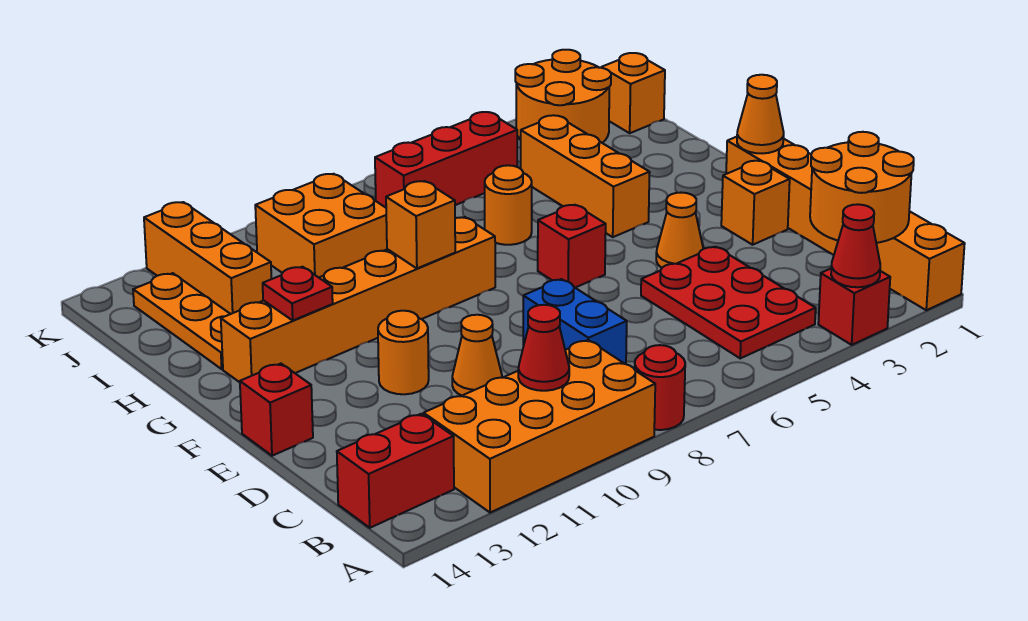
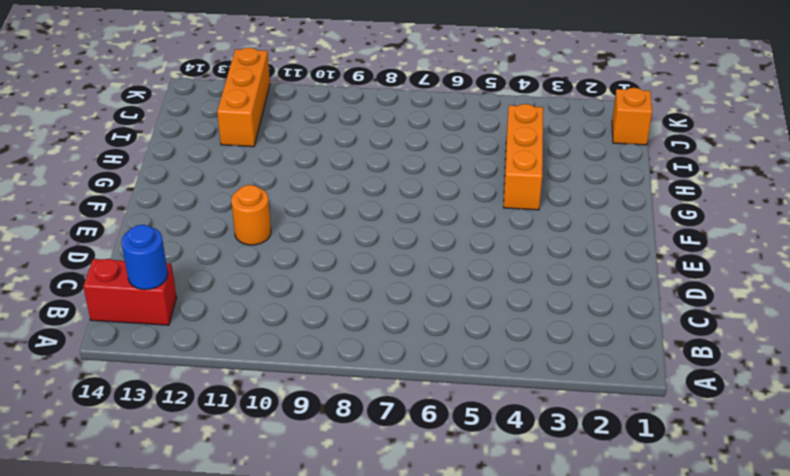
blue round brick B13 level 2 -> none
none -> orange brick A1:F1 level 1
none -> red brick A3 level 1
none -> red round brick A8 level 1

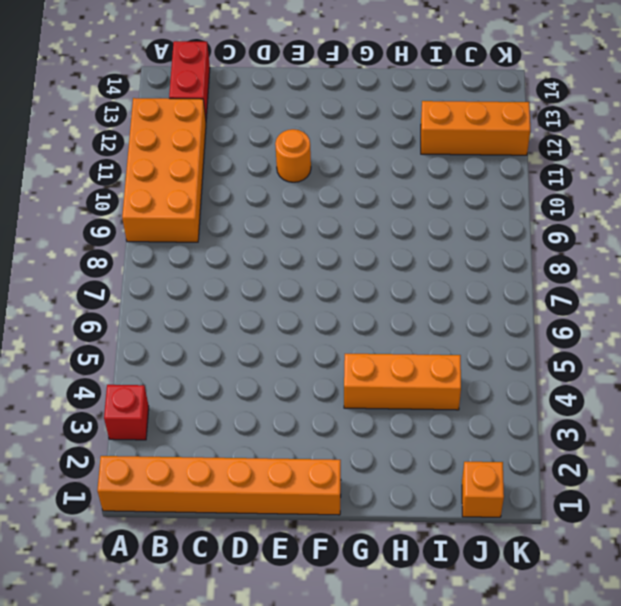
none -> red round brick A8 level 1
none -> red plate B4:D5 level 1
none -> blue brick C8:D8 level 1

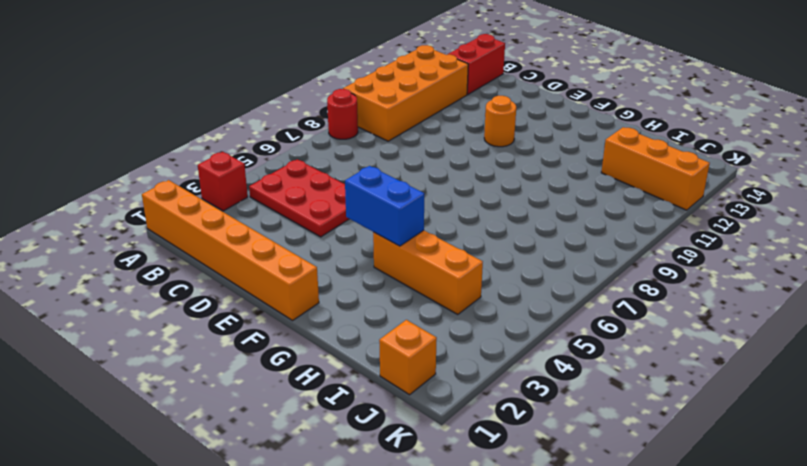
blue brick F4:G4 level 2 -> blue brick C8:D8 level 1
none -> orange cone D10 level 1
none -> orange brick E2 level 1
none -> orange cone E4 level 1

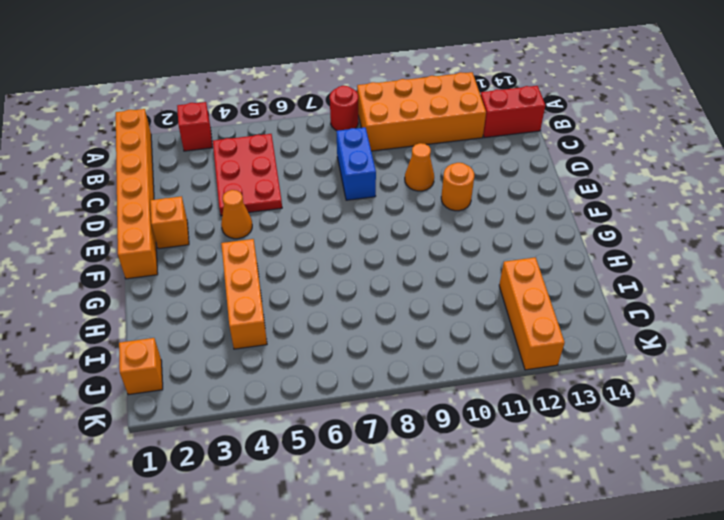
none -> red brick E14 level 1
none -> red brick F6 level 1
none -> orange brick G8:G13 level 1

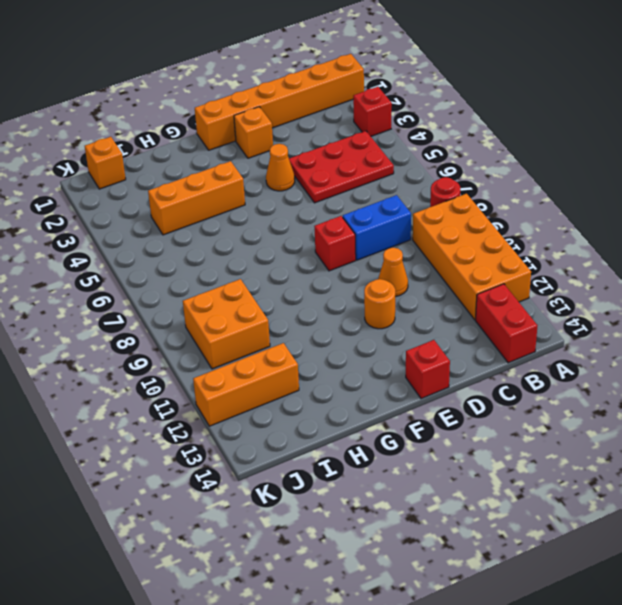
red brick E8 level 1 -> red brick F6 level 1
none -> orange brick G8:G13 level 1
none -> orange round brick H6 level 1
none -> orange plate H13:J13 level 1

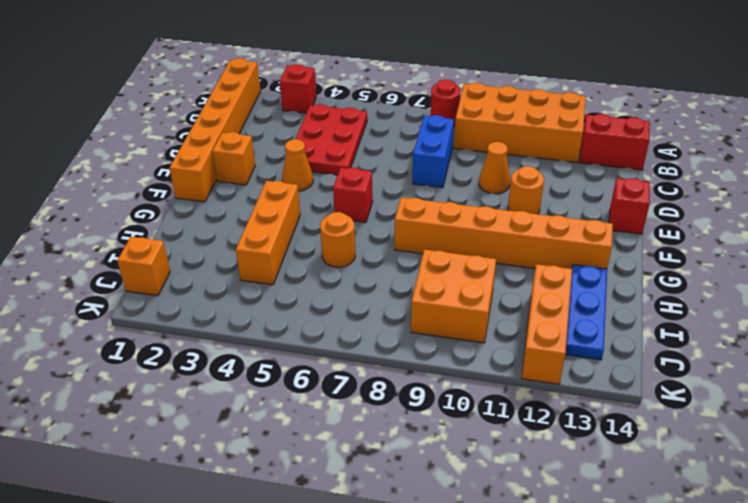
blue plate H13:J13 level 1 -> orange plate H13:J13 level 1
none -> orange round brick J2:K3 level 1
none -> red brick J5:J7 level 1
none -> red cone A3 level 2

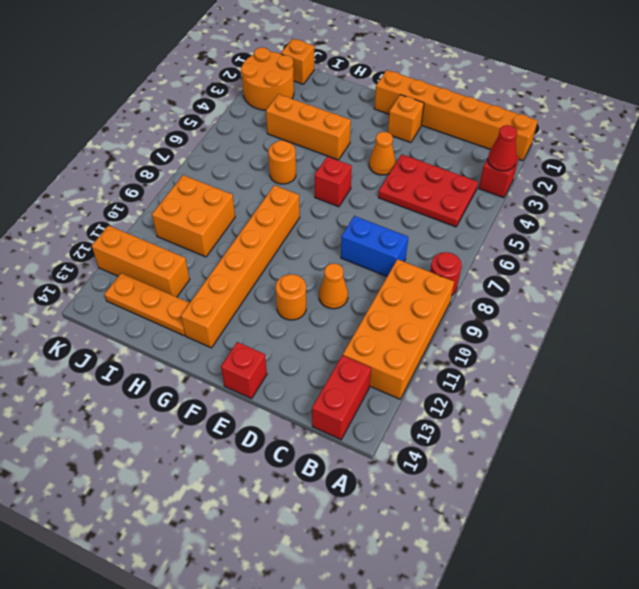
none -> red brick J5:J7 level 1
none -> orange round brick B1:C2 level 2
none -> red cone B10 level 2

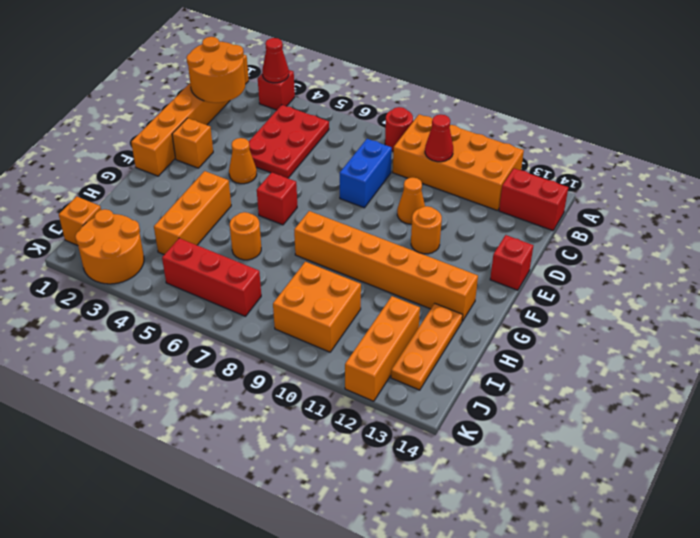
none -> orange cone F1 level 2
none -> orange brick G9 level 2
none -> red plate G12 level 2

